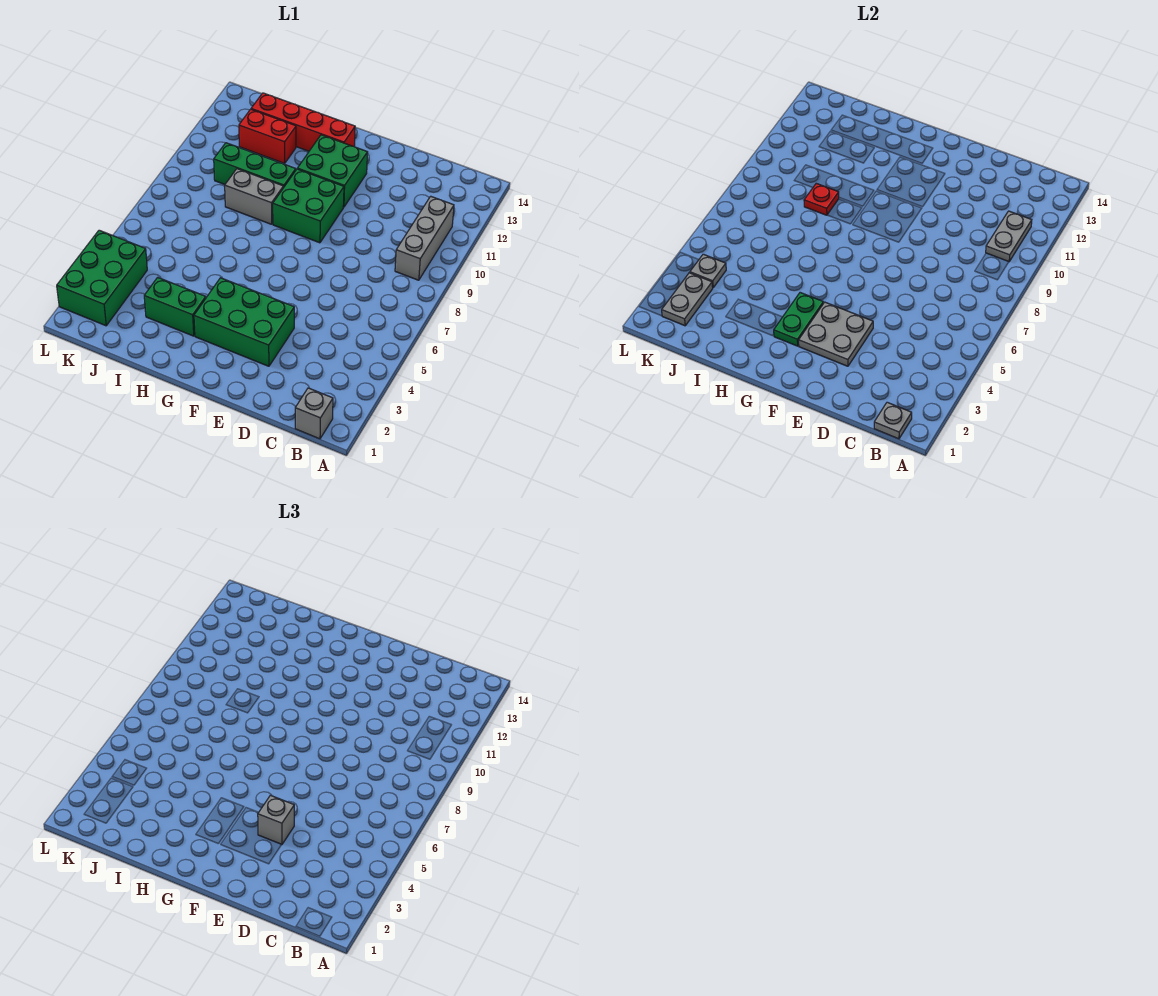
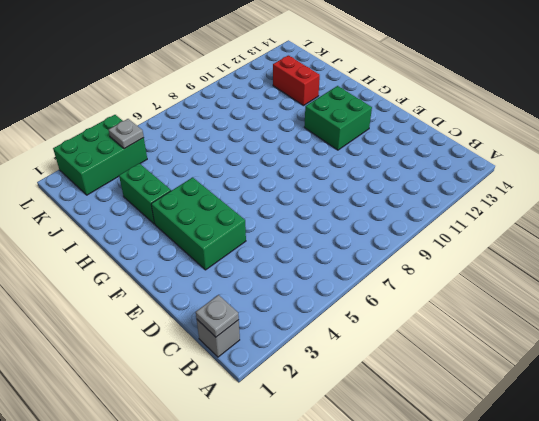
none -> grey brick B9:B11 level 1
none -> green brick F9:G10 level 1
none -> red brick G13:J13 level 1

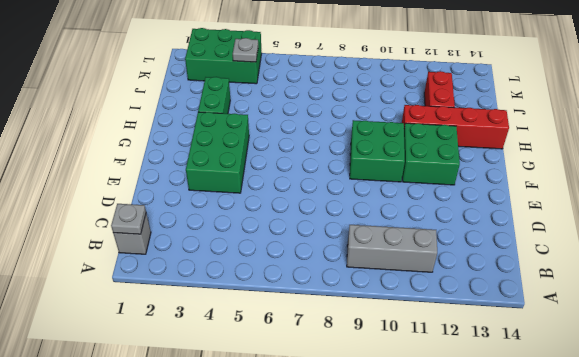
red brick H11:H14 level 1 -> red brick G13:J13 level 1
none -> grey brick H9:I9 level 1
none -> green brick H10:J10 level 1
none -> grey plate B10:B11 level 2

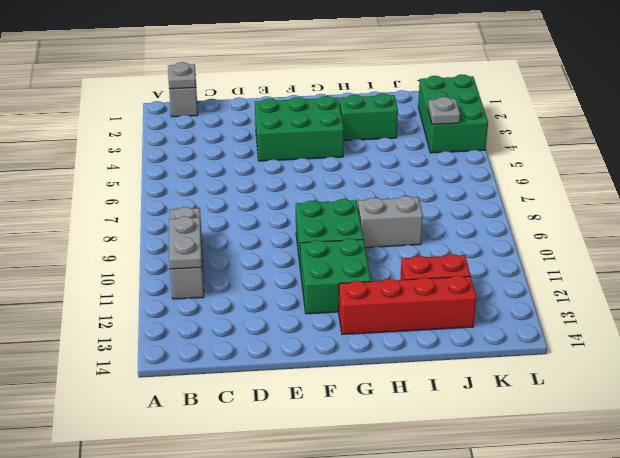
none -> green brick H10:J10 level 1
none -> grey plate E3:F4 level 2
none -> green plate G3:G4 level 2

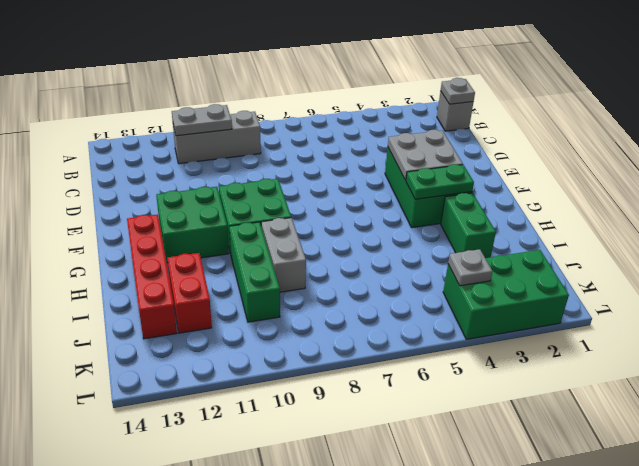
none -> red plate I9 level 2
none -> grey plate K2:K3 level 2
none -> grey brick E4 level 3

